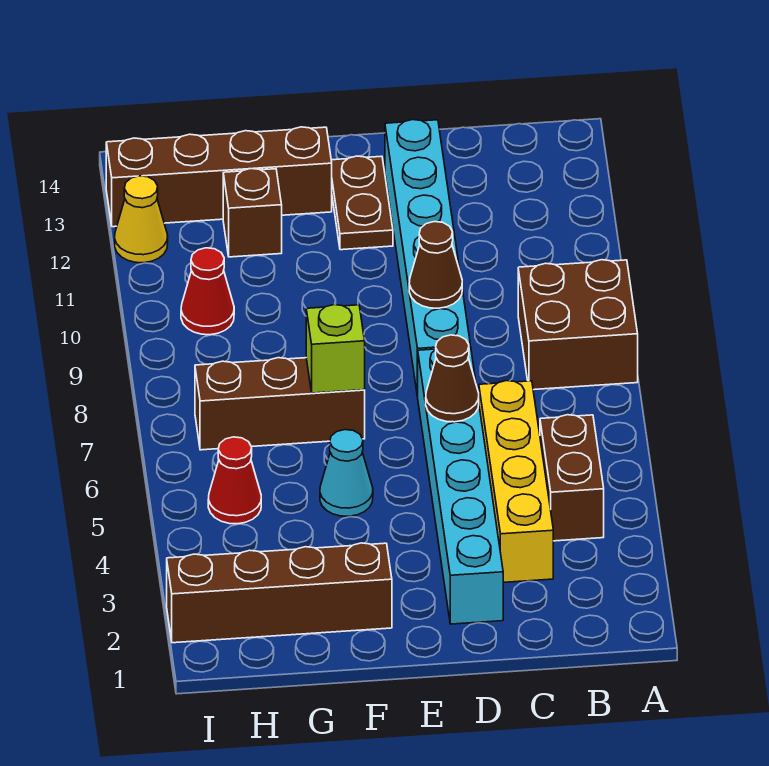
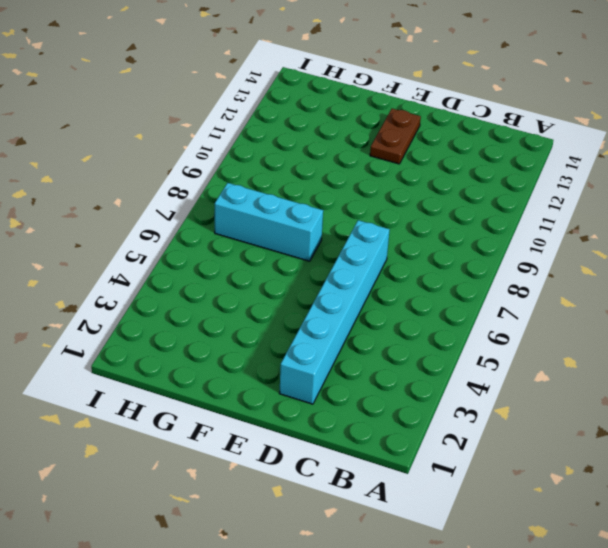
cyan brick F7:H7 level 1 -> brown brick F7:H7 level 1
none -> brown brick A8:B9 level 1
none -> brown brick B4:B5 level 1
none -> yellow brick C3:C6 level 1

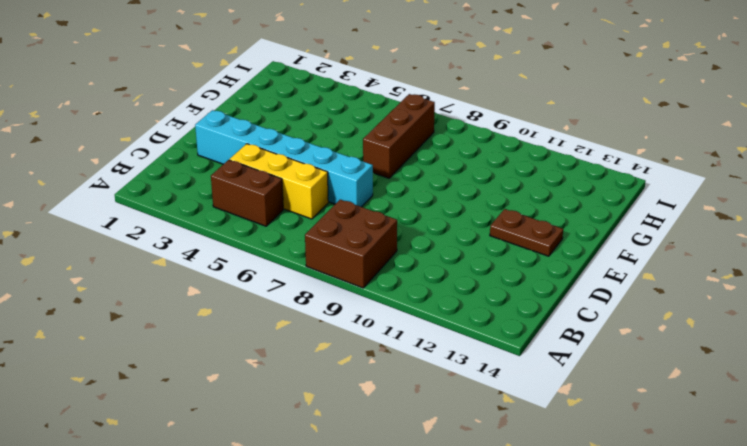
yellow brick C4:C6 level 1 -> yellow brick C3:C6 level 1
none -> cyan brick D8:D13 level 1
none -> brown brick F2:I2 level 1
none -> cyan cone F5 level 1

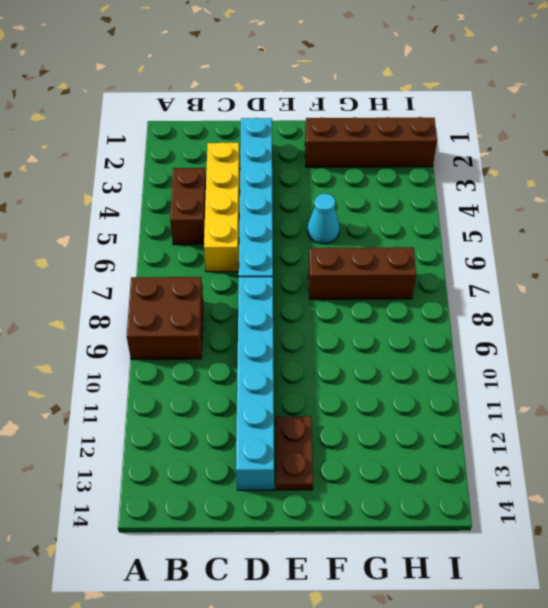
none -> brown brick F13:I13 level 1
none -> brown brick G12 level 1
none -> red cone H5 level 1

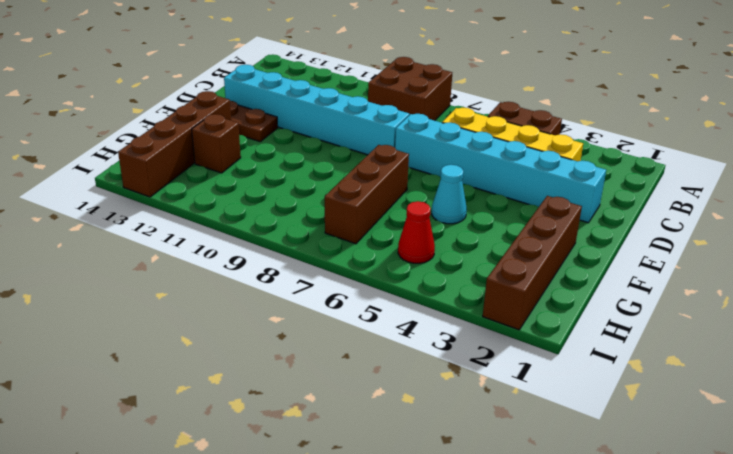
none -> red cone H10 level 1
none -> yellow cone I12 level 1
none -> brown cone D6 level 2

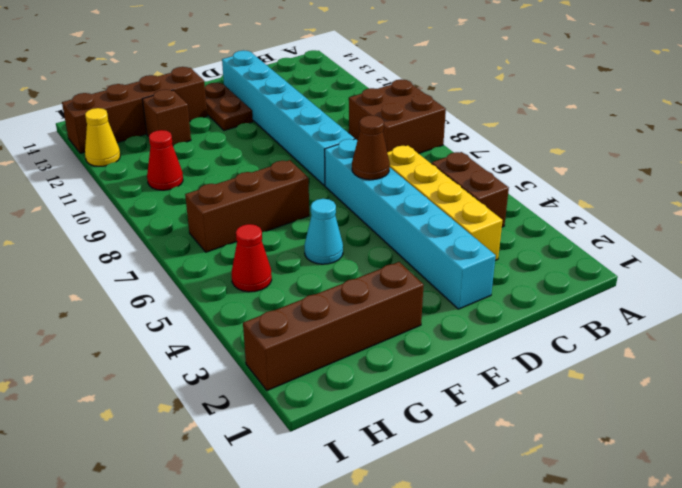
none -> brown cone D9 level 2
none -> lime brick F7 level 2

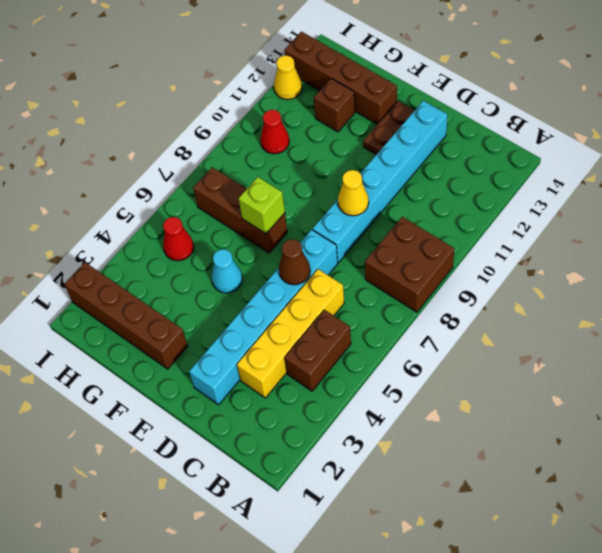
yellow cone D9 level 2 -> brown cone D9 level 2

